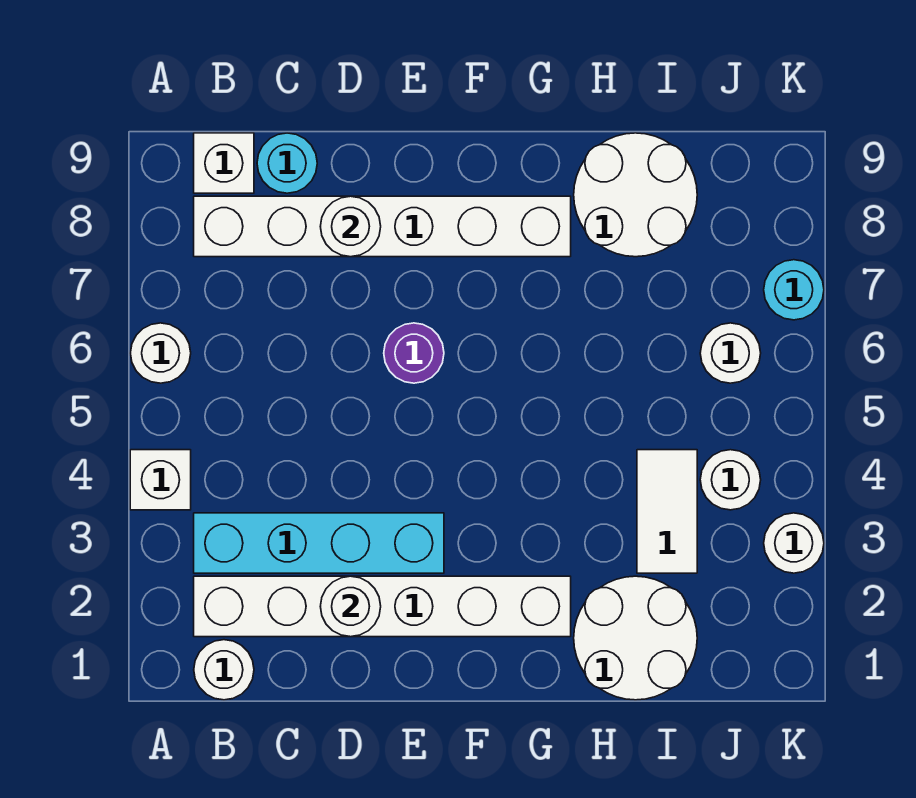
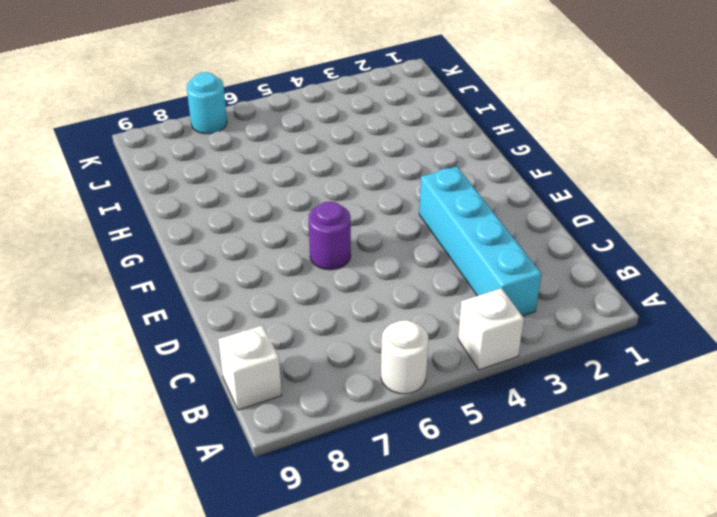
none -> white round brick B1 level 1
none -> white brick B2:G2 level 1
none -> white brick B8:G8 level 1

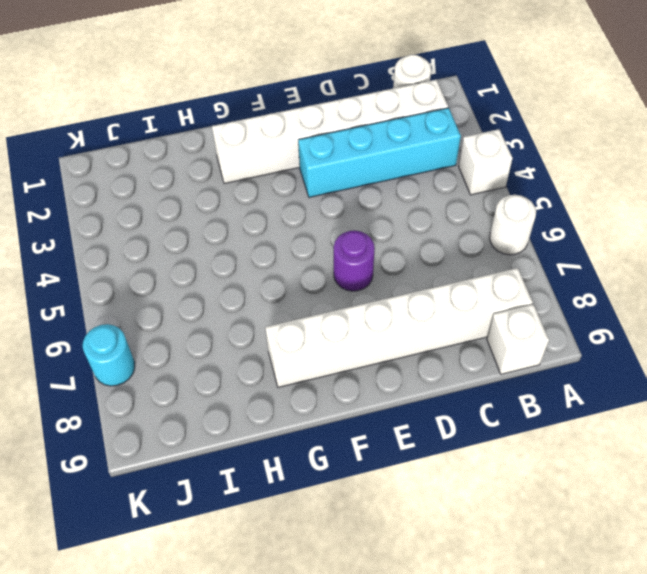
none -> cyan round brick C9 level 1
none -> white round brick H1:I2 level 1
none -> white round brick H8:I9 level 1

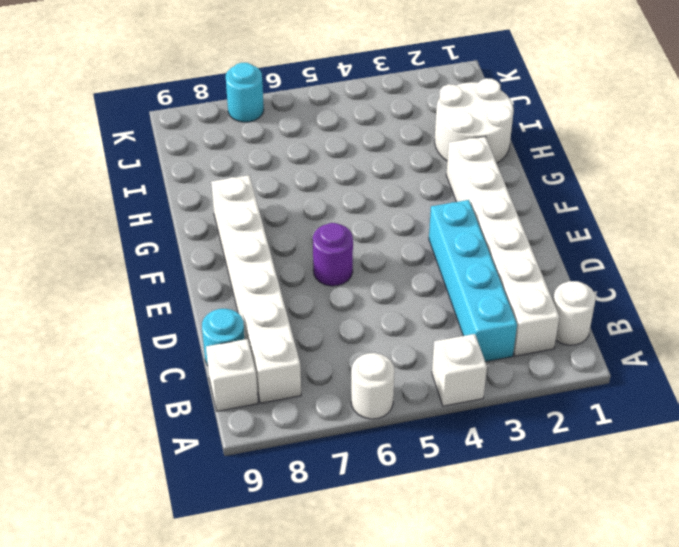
none -> white round brick H8:I9 level 1
none -> white tile I3:I4 level 1
none -> white round brick J4 level 1

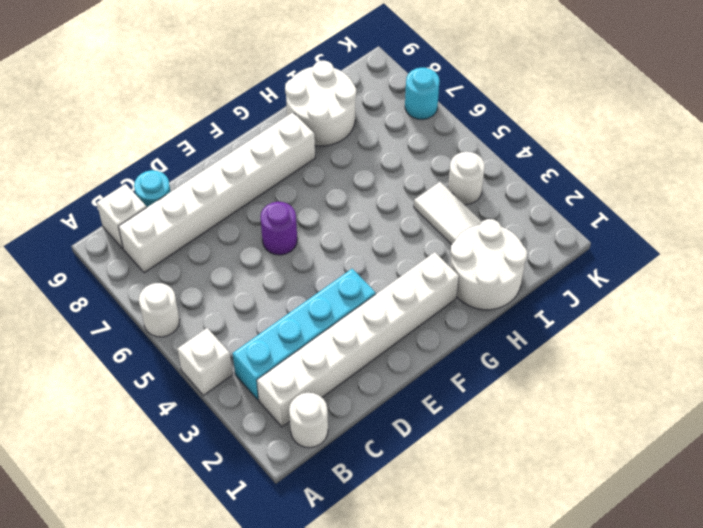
none -> white round brick J6 level 1
none -> white round brick K3 level 1
none -> white round brick D2 level 2

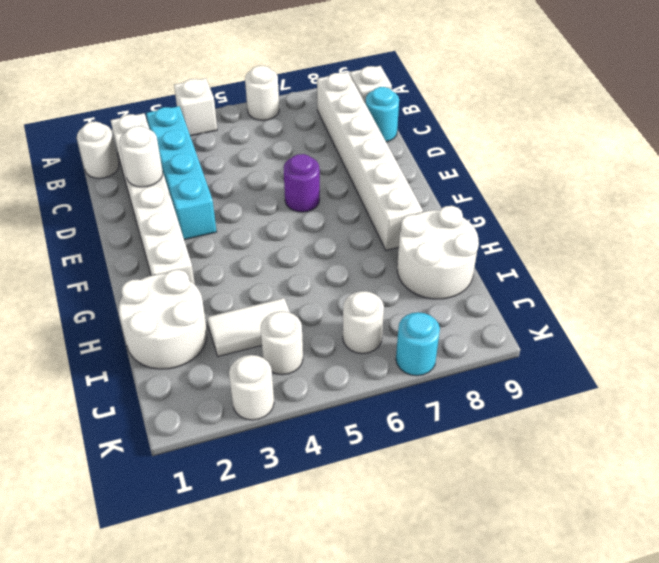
none -> white round brick D8 level 2

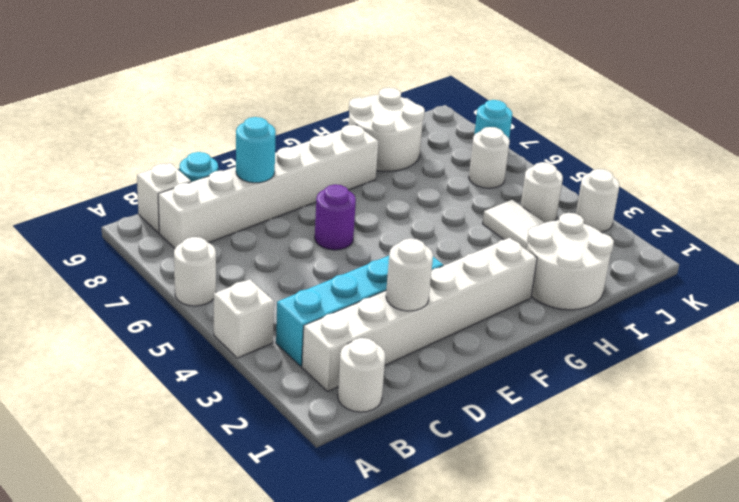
cyan round brick D8 level 2 -> white round brick D8 level 2

